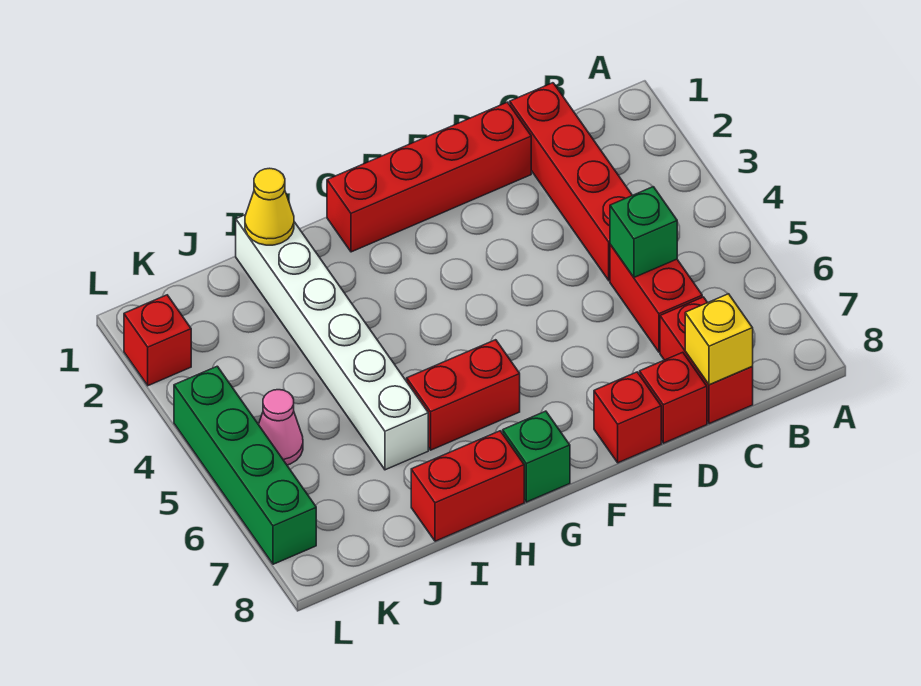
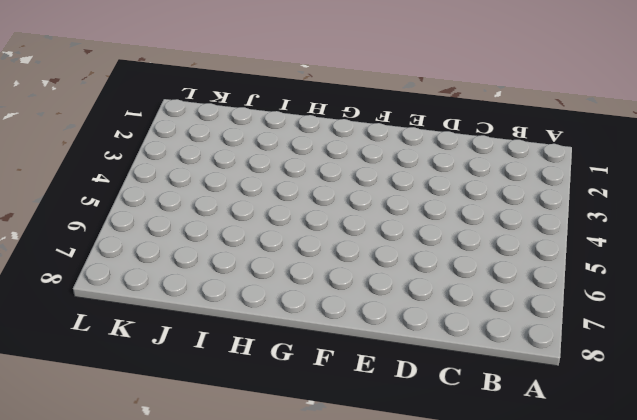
none -> red brick C1:C4 level 1
none -> red brick C5:C6 level 1
none -> red brick C7:C8 level 1

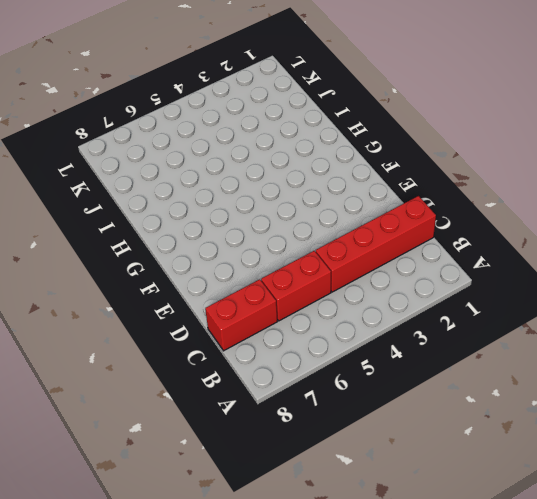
none -> red brick D1:G1 level 1
none -> red brick D8 level 1
none -> red brick E8 level 1

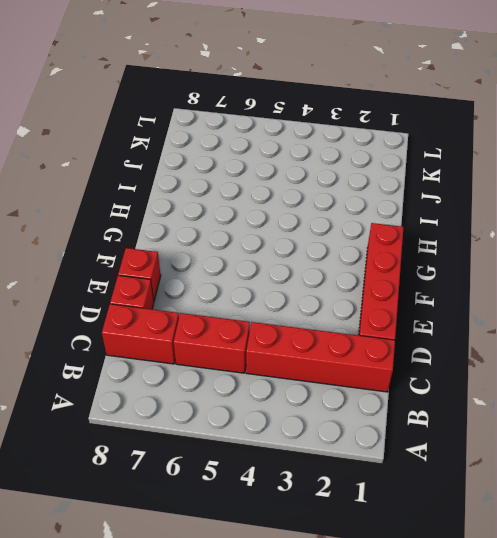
none -> red brick G6:H6 level 1
none -> green brick G8 level 1
none -> red brick H8:I8 level 1

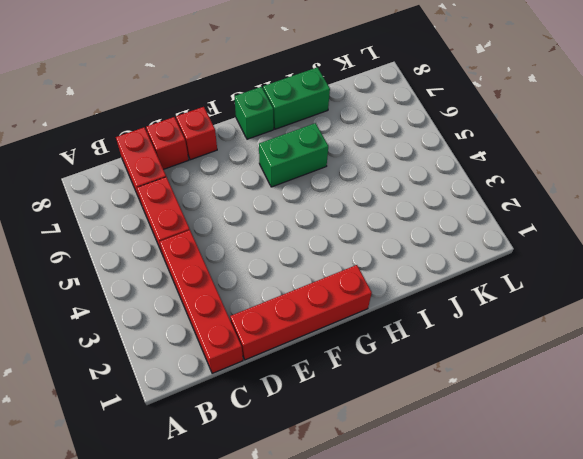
green brick G6:H6 level 1 -> red brick G6:H6 level 1
green brick H8:I8 level 1 -> red brick H8:I8 level 1
none -> white brick I1:I6 level 1
none -> pink cone K5 level 1
none -> red brick L2 level 1

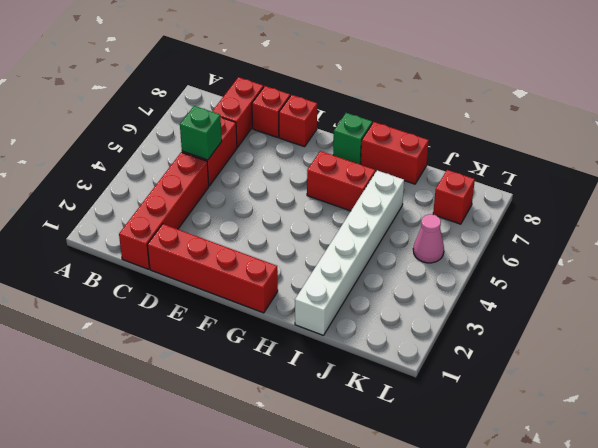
red brick K7 level 1 -> red brick L2 level 1
none -> green brick L4:L7 level 1
none -> yellow brick C8 level 2
none -> yellow cone I1 level 2

